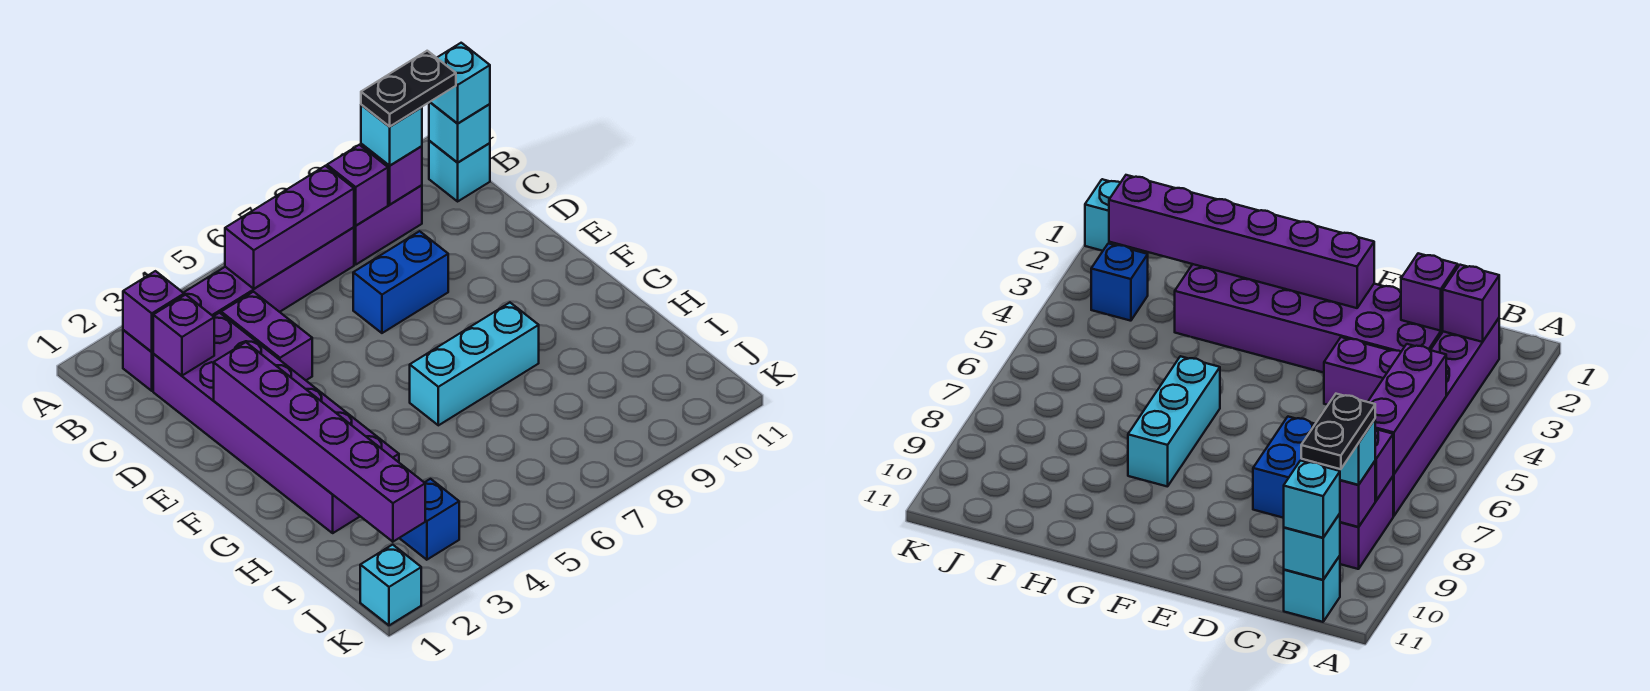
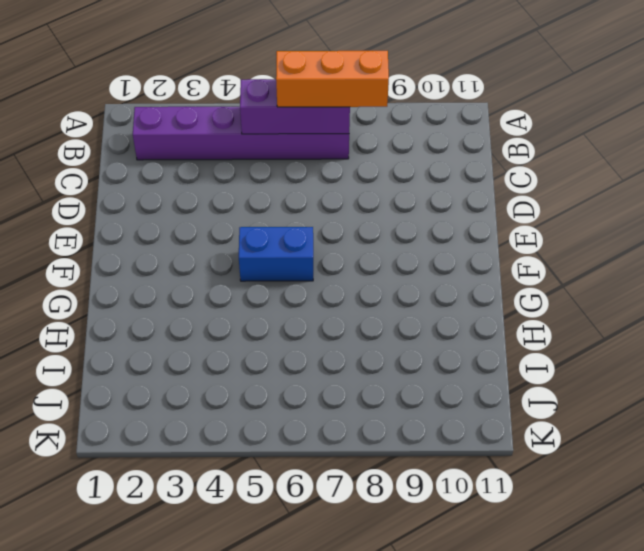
orange brick B6:B8 level 3 -> none
blue brick F5:F6 level 1 -> blue brick D7:D8 level 1
none -> purple brick B8:B9 level 1
none -> cyan brick B11 level 1
none -> purple brick C2:H3 level 1

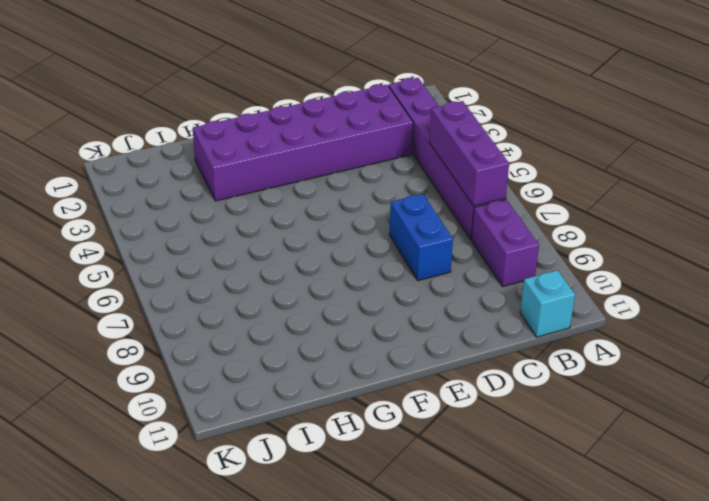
none -> purple brick C4:D4 level 1
none -> cyan brick G6:G8 level 1
none -> blue brick J3 level 1

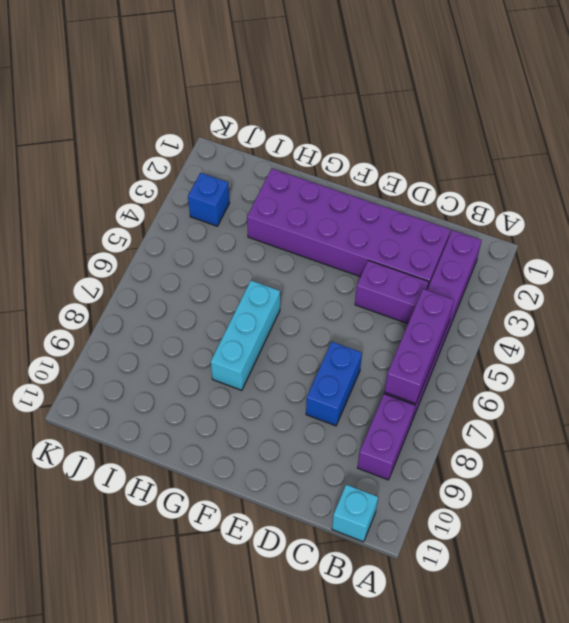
none -> cyan brick K1 level 1
none -> purple brick B2 level 2
none -> purple brick B8 level 2

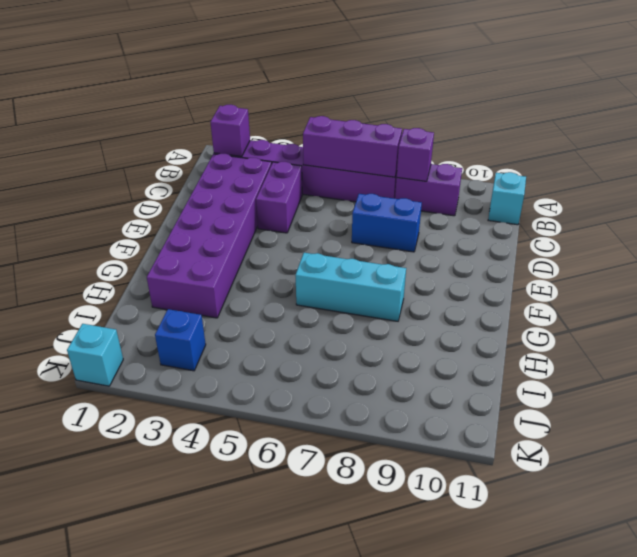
none -> purple brick B9 level 2
none -> cyan brick B11 level 2
none -> purple brick C2 level 2

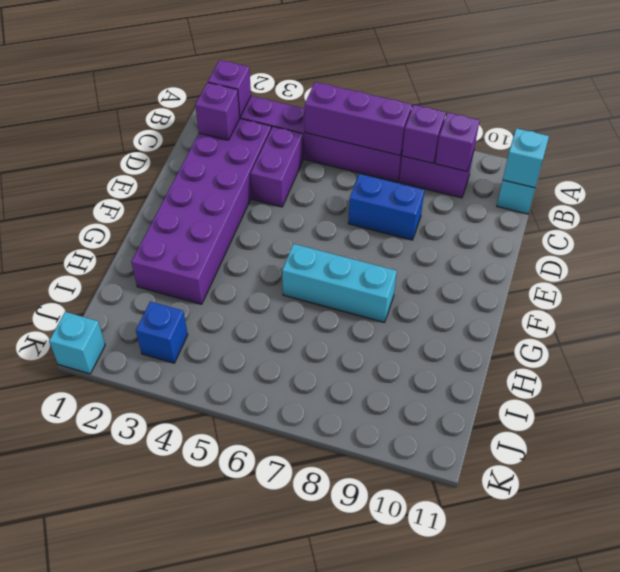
none -> purple brick E2:J2 level 2
none -> cyan brick B9 level 3
none -> cyan brick B11 level 3

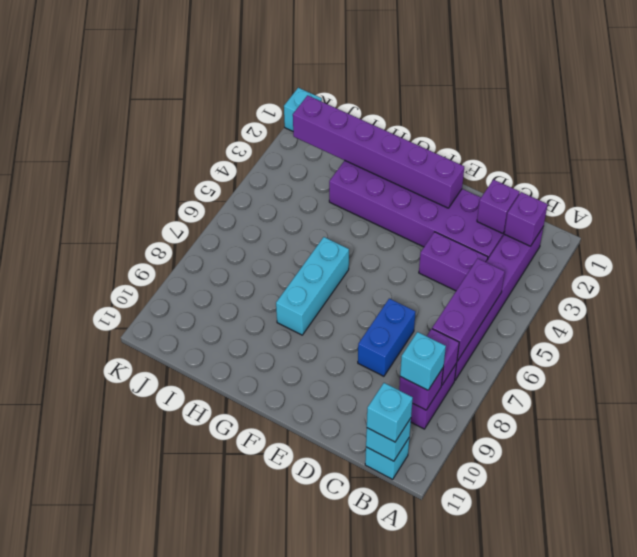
none -> blue brick J3 level 1
none -> black plate B9:B10 level 4

